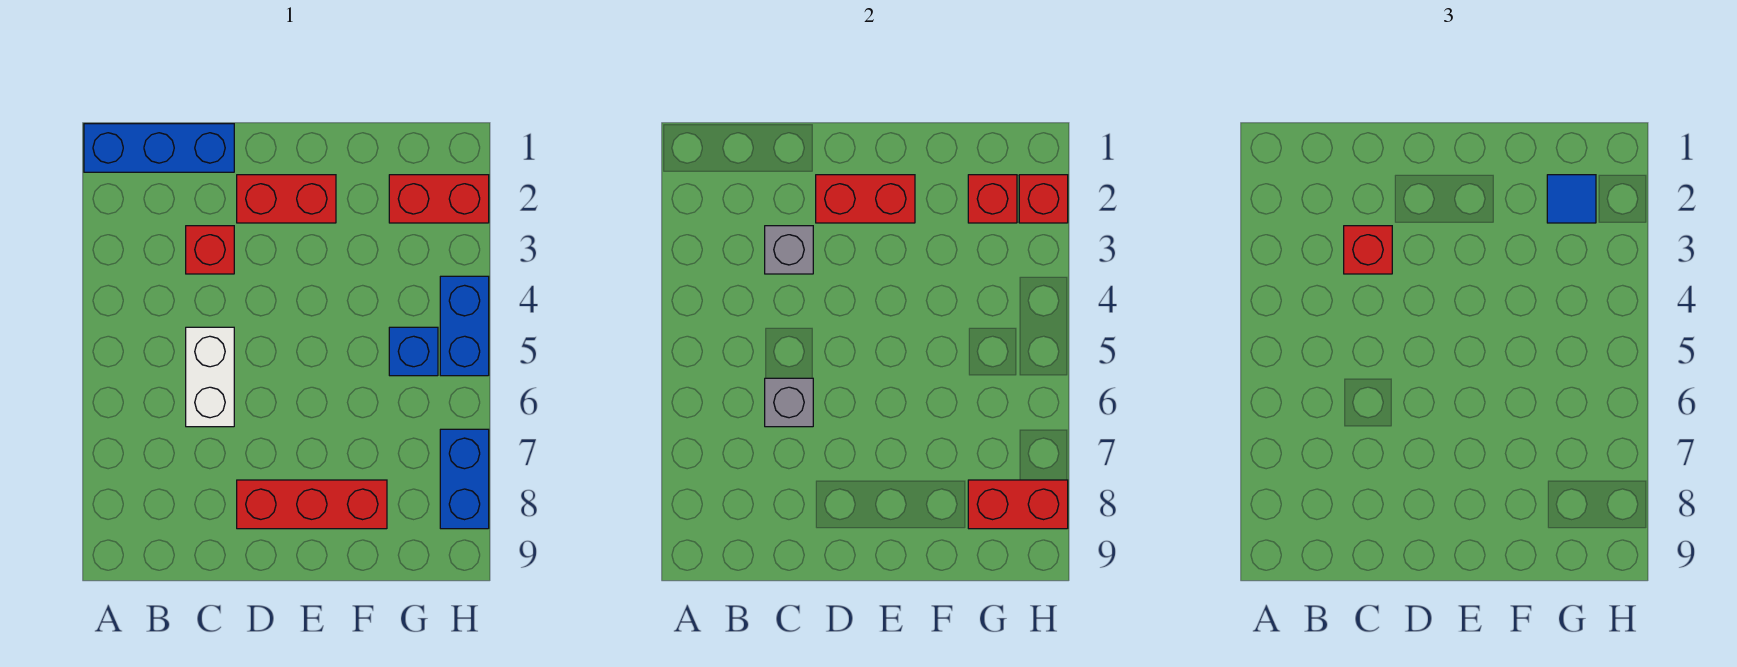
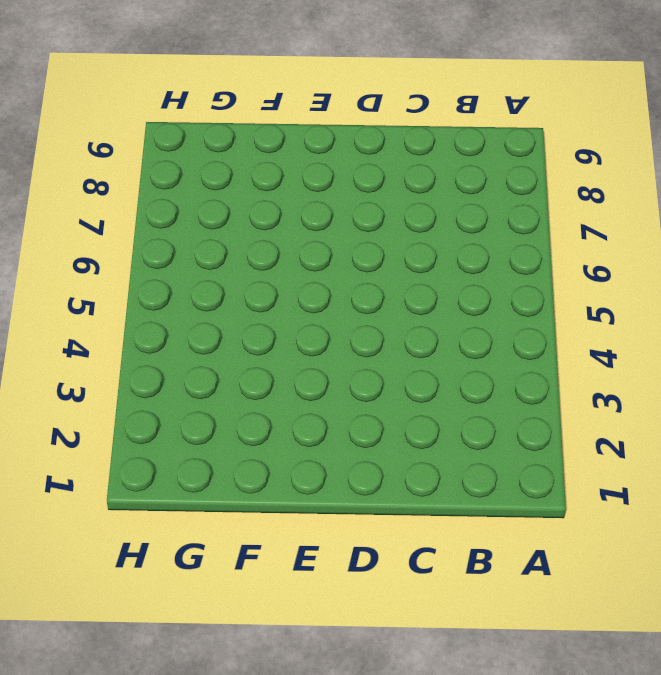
none -> blue brick A1:C1 level 1
none -> red brick C3 level 1
none -> white brick C5:C6 level 1

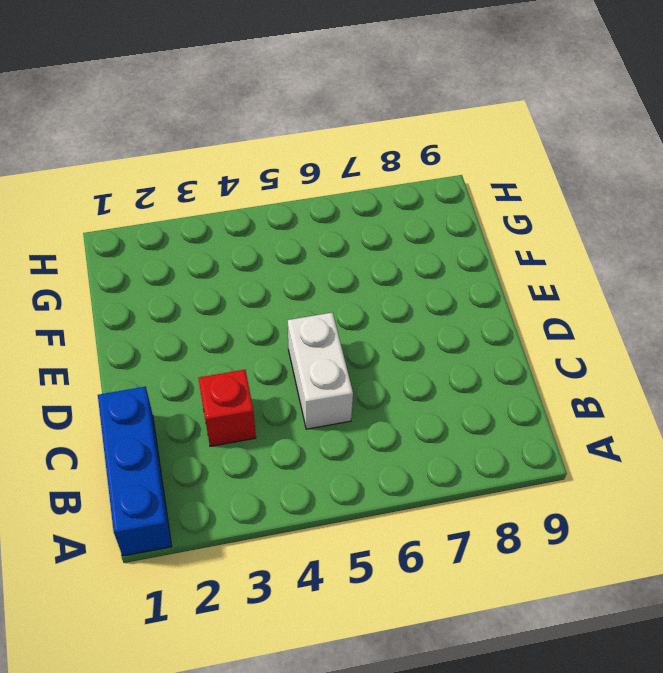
white brick C5:D5 level 1 -> white brick C5:C6 level 1
none -> red brick D2:E2 level 1
none -> red brick D8:F8 level 1
none -> red brick G2:H2 level 1

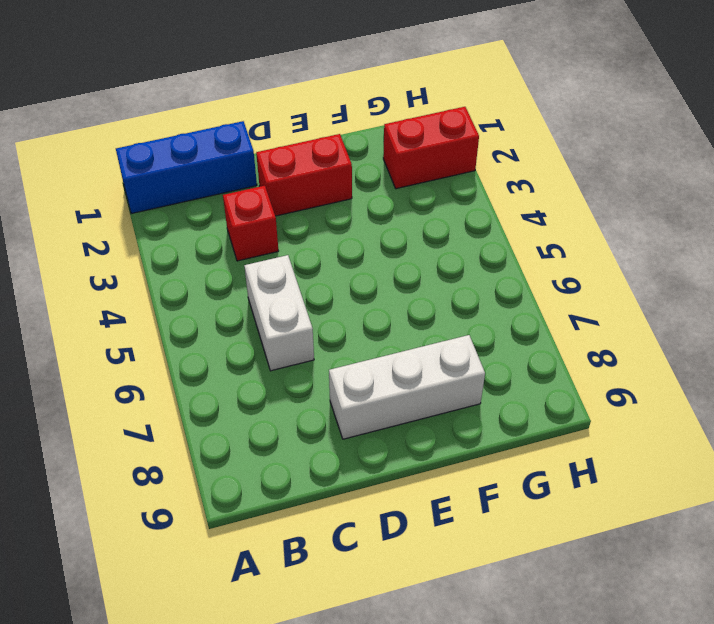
white brick D8:F8 level 1 -> red brick D8:F8 level 1
none -> blue brick G5 level 1
none -> blue brick H4:H5 level 1
none -> blue brick H7:H8 level 1

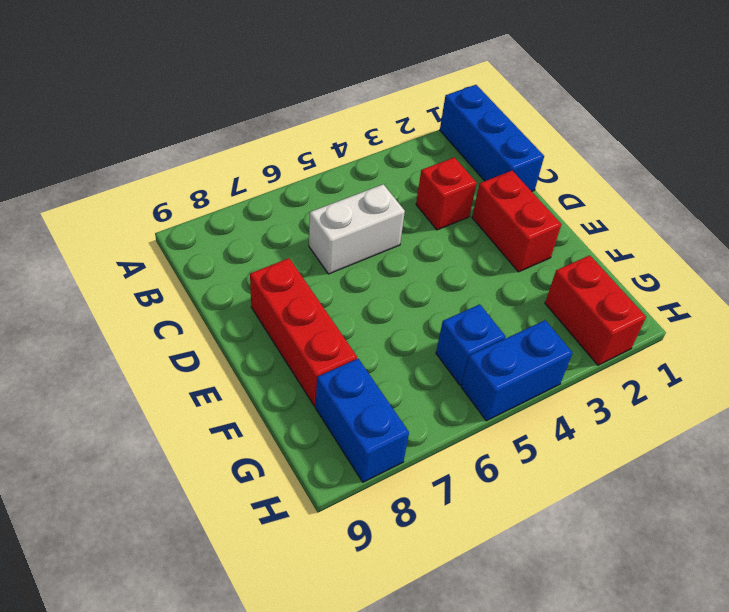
blue brick G8:H8 level 1 -> blue brick H7:H8 level 1
none -> grey brick C3 level 2
none -> grey brick C6 level 2
none -> red brick D2:E2 level 2

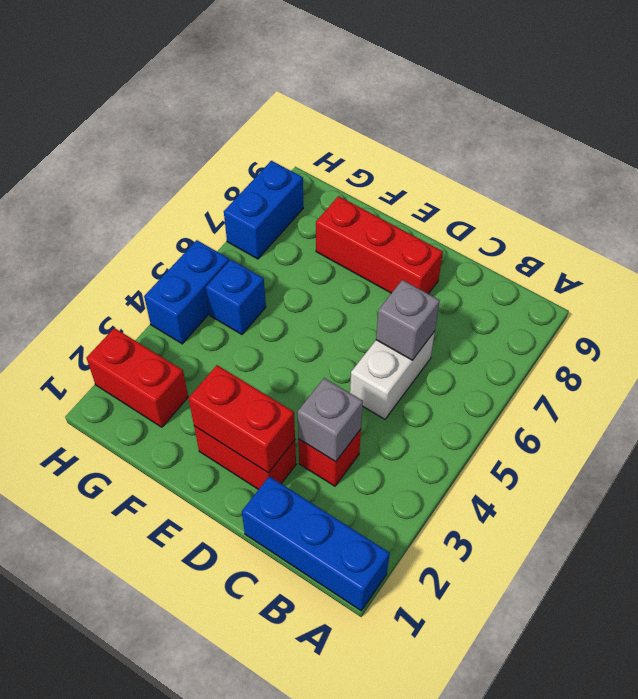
none -> red brick G2 level 2
none -> red brick G8:H8 level 2
none -> red brick H2 level 2

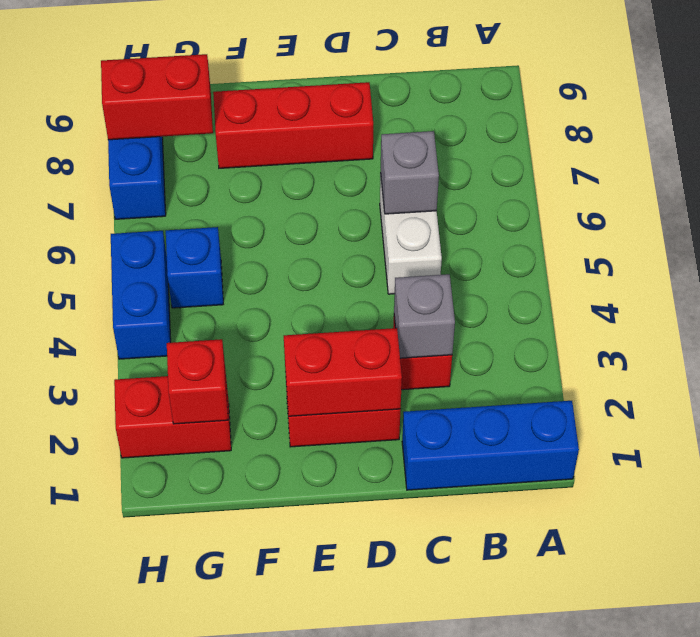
none -> red brick H2 level 2
none -> red brick C3 level 3
none -> blue tile G2 level 3

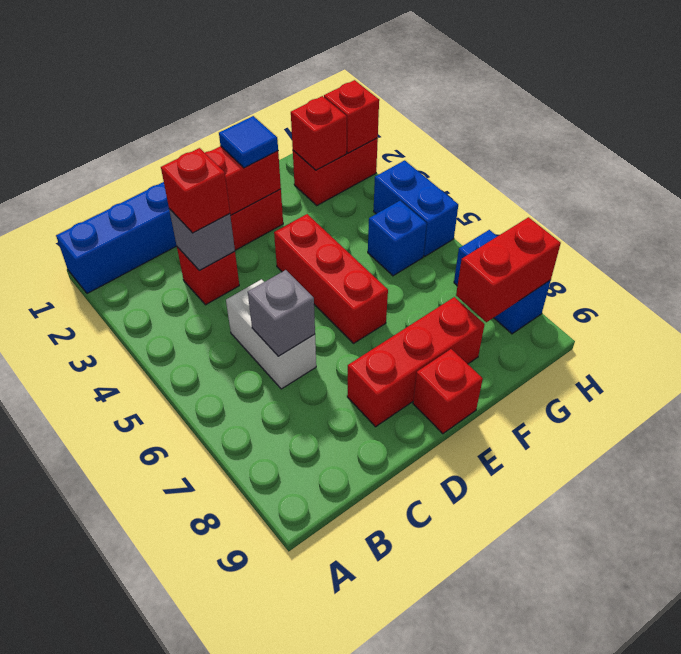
blue tile E2 level 3 -> blue tile G2 level 3
red brick E4:E6 level 1 -> none
red brick E9 level 1 -> none

